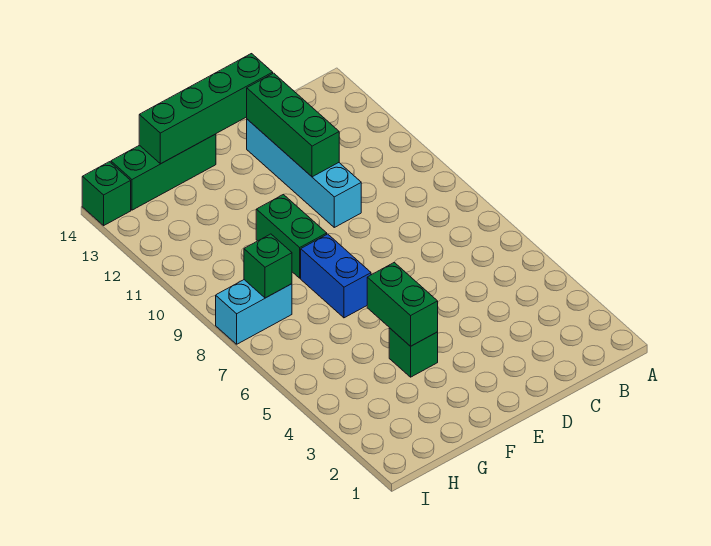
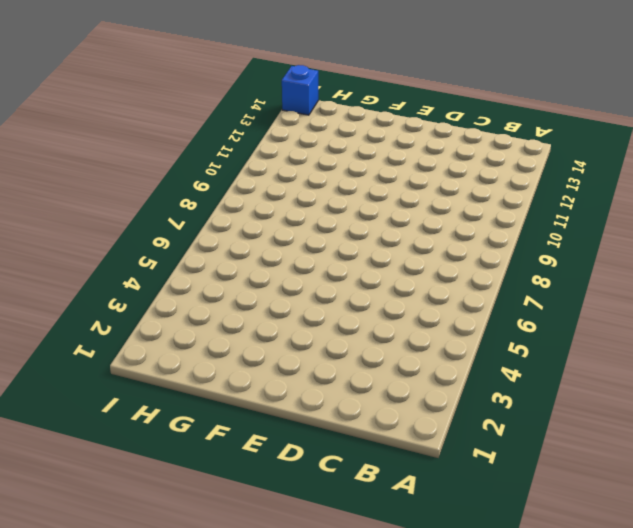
blue brick I14 level 1 -> green brick I14 level 1
none -> cyan brick D10:D13 level 1
none -> green brick F4 level 1

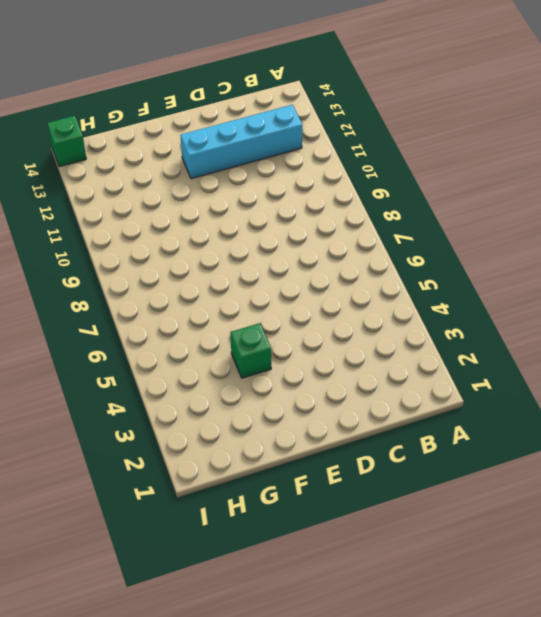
cyan brick B12:E12 level 1 -> cyan brick D10:D13 level 1
none -> blue brick F7:F8 level 1
none -> green brick F9:F10 level 1

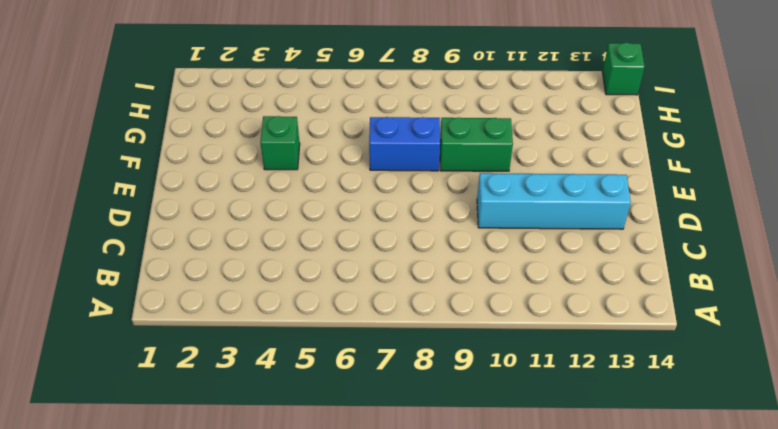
none -> green brick F14:H14 level 1
none -> cyan brick H8:I8 level 1

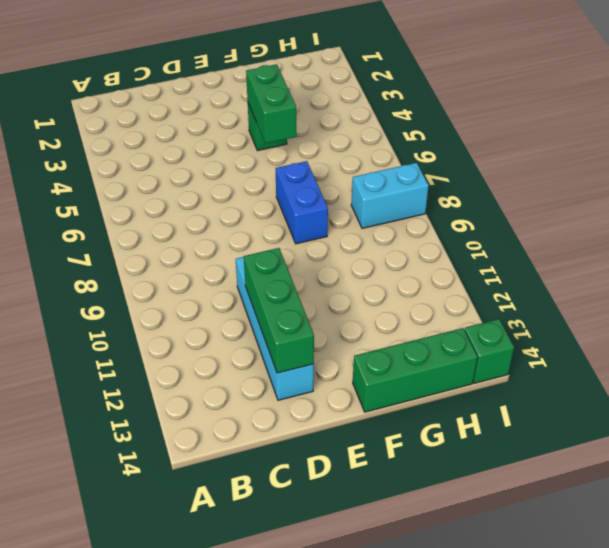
none -> green brick F9:F10 level 1
none -> green brick D14:G14 level 2

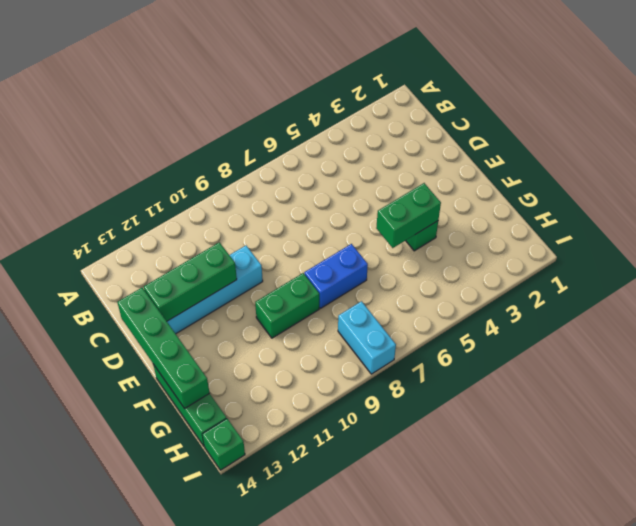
none -> green brick H8 level 2

